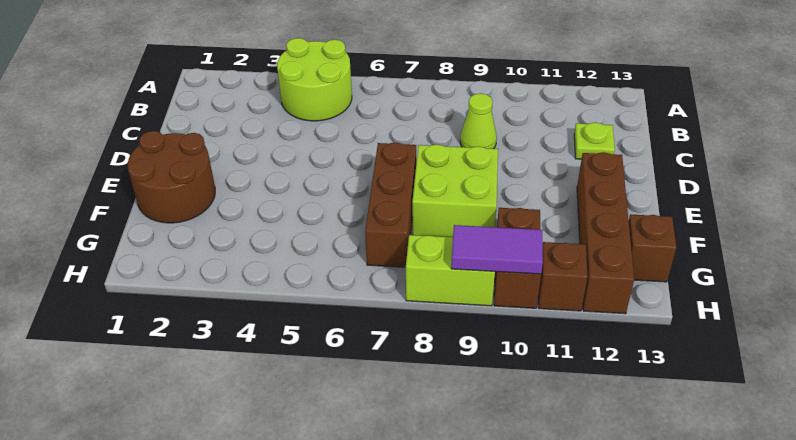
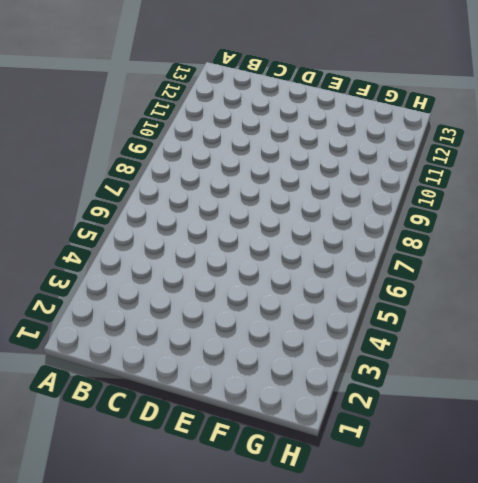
none -> lime round brick A4:B5 level 1
none -> lime cone C9 level 1
none -> lime plate C12 level 1

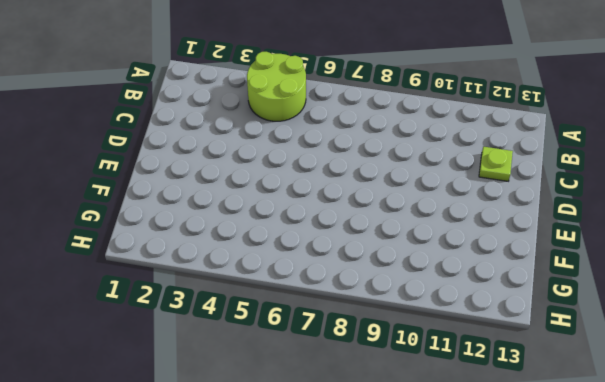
none -> lime cone C9 level 1
none -> brown round brick E1:F2 level 1
none -> brown brick E7:G7 level 1

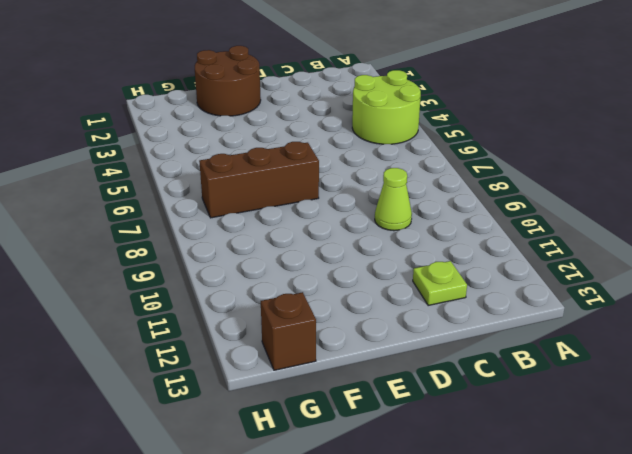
none -> lime brick E8:F9 level 1
none -> brown brick E12:H12 level 1
none -> brown brick G10:H10 level 1

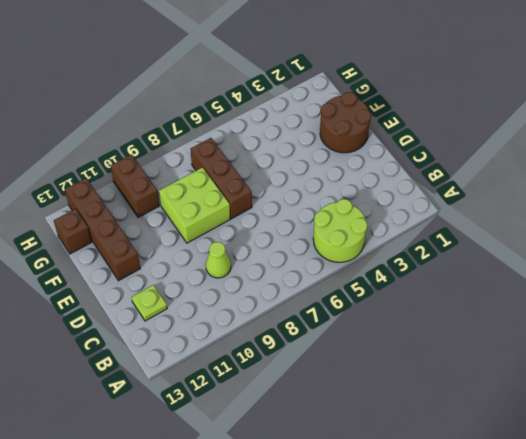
none -> lime brick H8:H9 level 1
none -> brown brick H11 level 1
none -> purple tile H9:H10 level 2

